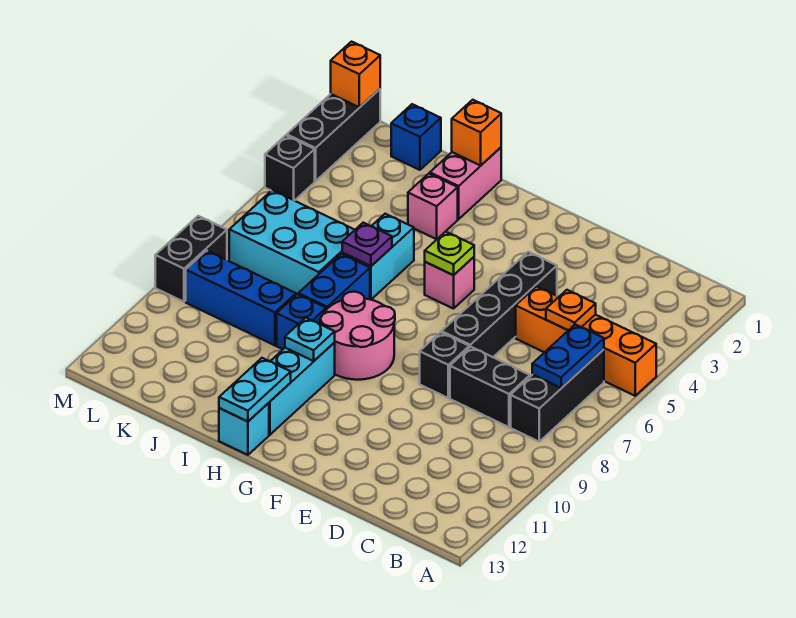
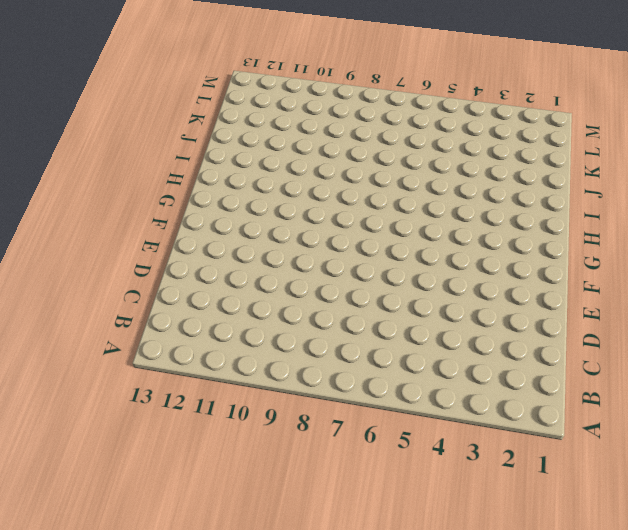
none -> orange brick A5:D5 level 1
none -> black brick B6:B8 level 1
none -> black brick C8:D8 level 1

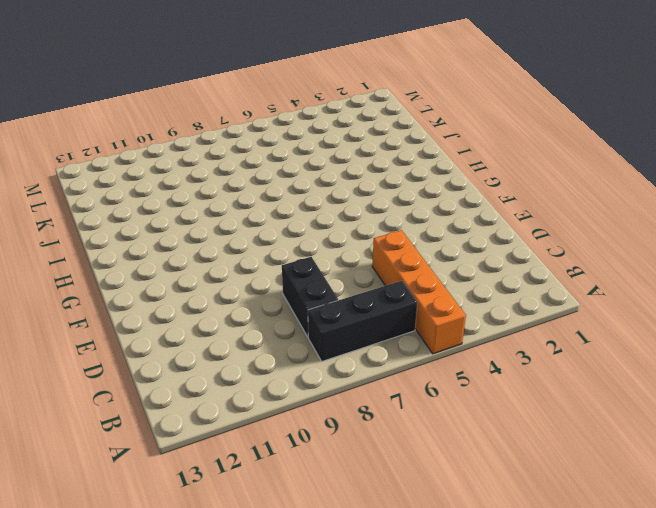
none -> black brick E4:E7 level 1
none -> black brick E8 level 1
none -> pink brick G5 level 1

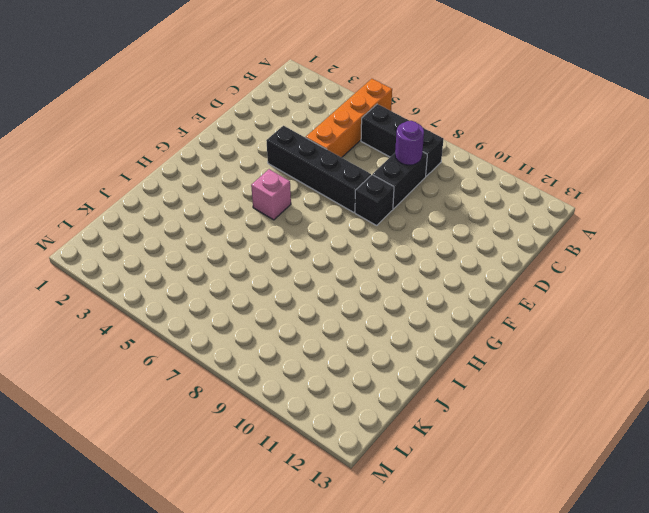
purple round brick C8 level 2 -> none
none -> pink round brick G8:H9 level 1
none -> cyan brick H10:H12 level 1
none -> cyan brick H13 level 1

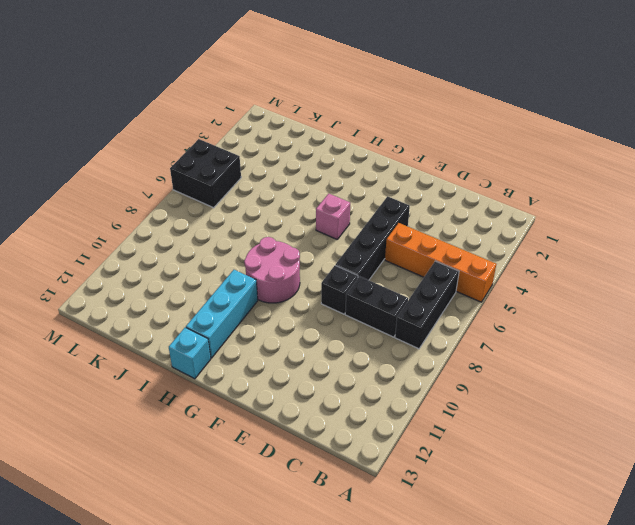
black brick L5:M6 level 1 -> cyan brick J6:L7 level 1
none -> pink brick I1:I2 level 1
none -> pink brick I3 level 1
none -> cyan brick I5:I6 level 1

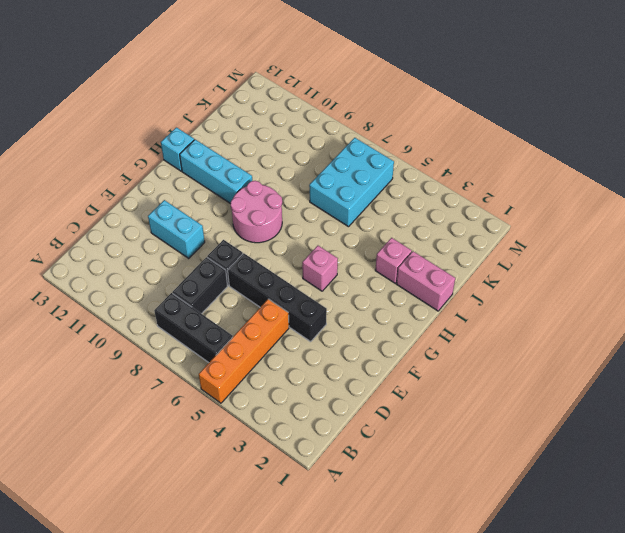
cyan brick E10:E11 level 1 -> cyan brick I5:I6 level 1
none -> blue brick I7:I8 level 1
none -> blue brick I9 level 1
none -> blue brick J9:L9 level 1

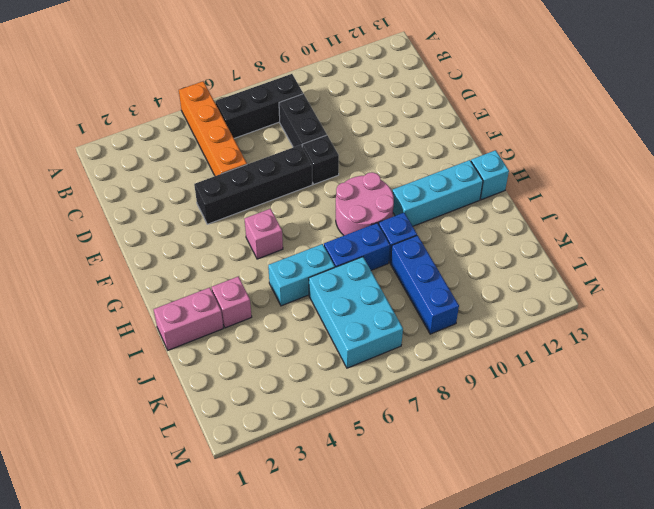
none -> blue brick K1 level 1
none -> black brick M1:M3 level 1
none -> black brick M4 level 1

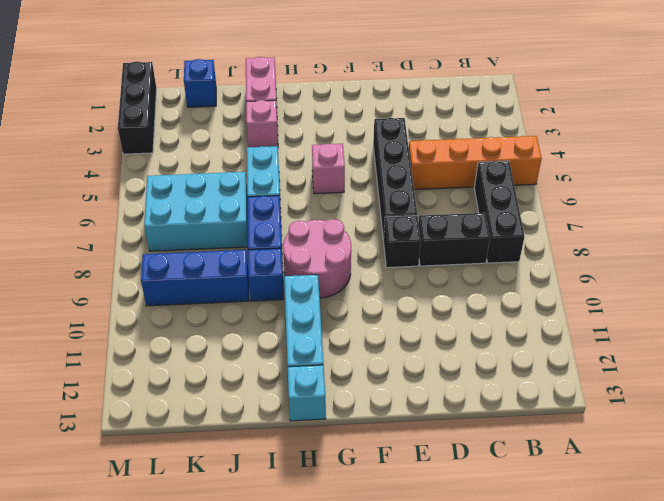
none -> black brick M4 level 1
none -> black brick M8:M9 level 1
none -> blue plate B6:B7 level 2

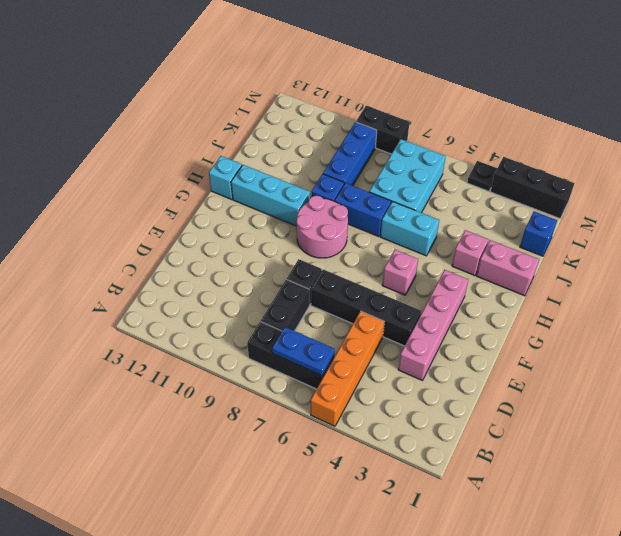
pink brick D3:G3 level 1 -> none
black plate M4 level 1 -> black brick M4 level 1
none -> orange plate C5 level 2
none -> lime plate G5 level 2
none -> cyan plate H10 level 2

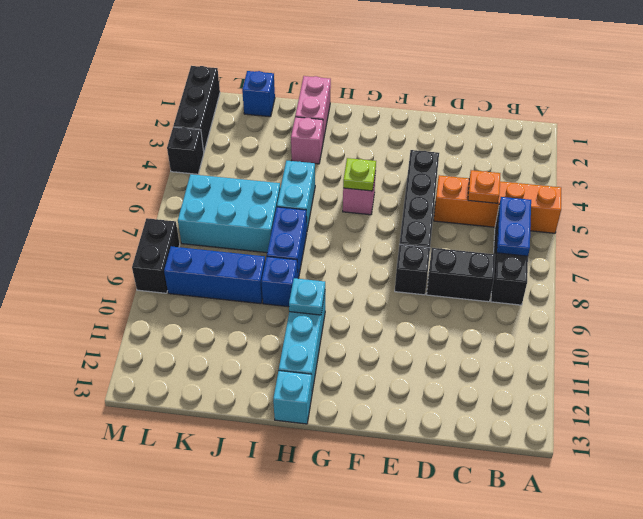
none -> pink round brick G8:H9 level 1
none -> cyan plate H12:H13 level 2
none -> orange brick I1 level 2

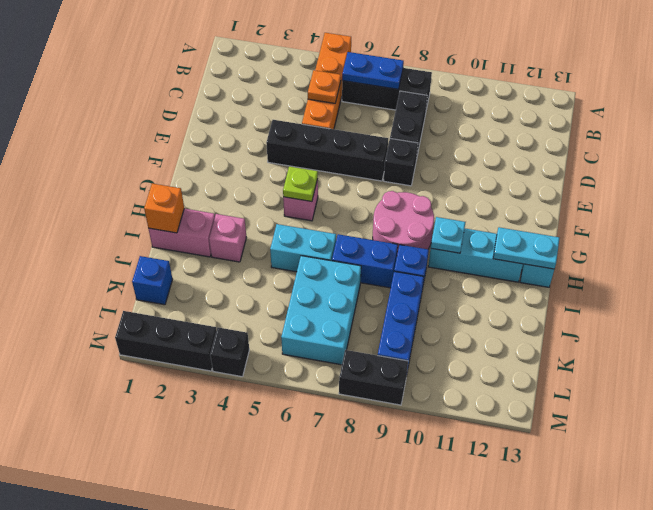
none -> purple plate I6 level 2
none -> orange brick M1 level 2

